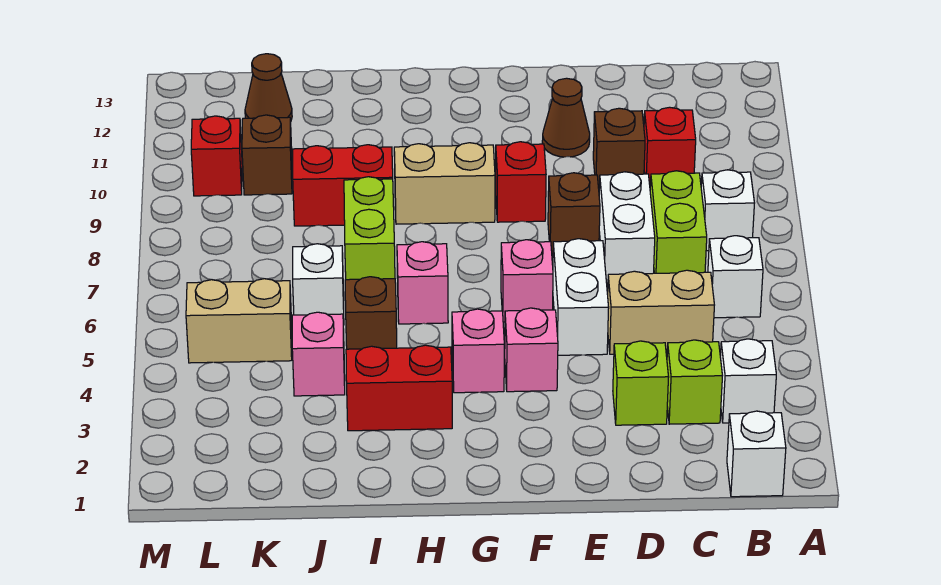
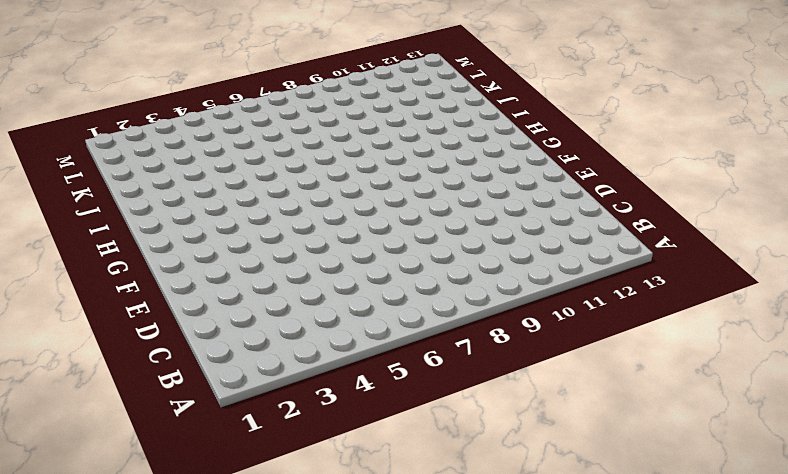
none -> white brick B1 level 1
none -> white brick B3 level 1
none -> white brick B6 level 1
none -> white brick B8 level 1

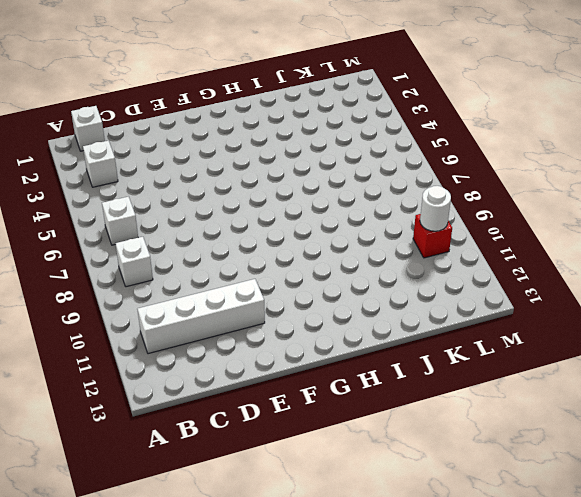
white brick B11:E11 level 1 -> brown cone E11 level 1
white round brick L10 level 2 -> none
none -> lime brick C3 level 1
none -> tan brick C5:D5 level 1
none -> lime brick C7:C8 level 1
none -> red brick C10 level 1

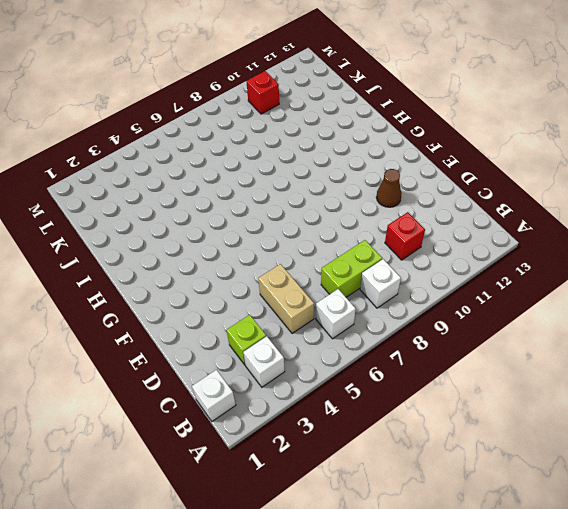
none -> lime brick D3 level 1
none -> white brick D7:D8 level 1
none -> brown brick D10 level 1
none -> white brick E5:E6 level 1

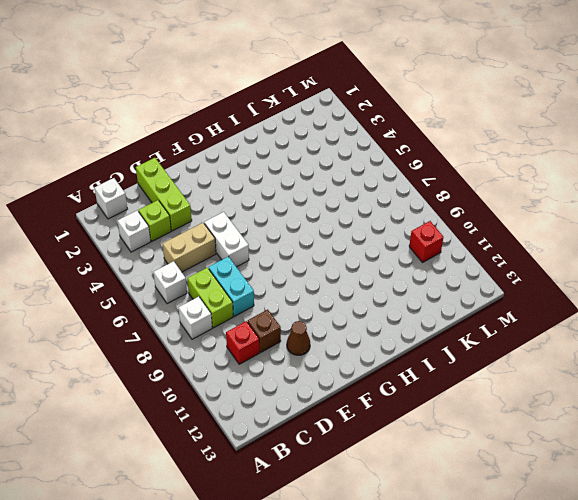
lime brick D1:D3 level 1 -> lime brick D3 level 1
cyan brick D7:D8 level 1 -> white brick D7:D8 level 1
none -> brown brick E8 level 1
none -> pink brick F4 level 1
none -> pink brick F6 level 1
none -> red brick F9 level 1

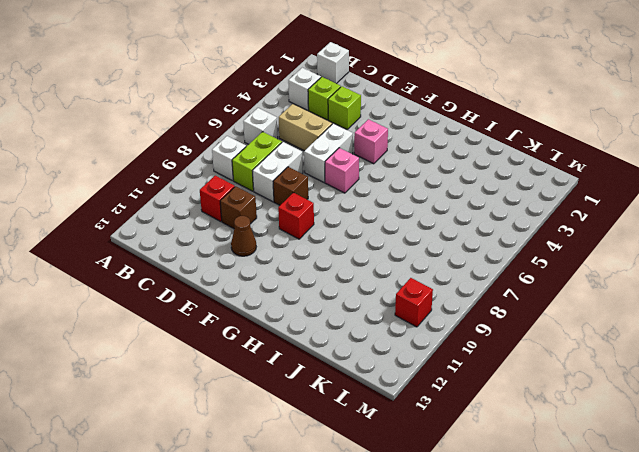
none -> pink brick G4 level 1
none -> tan brick G9:H9 level 1
none -> red brick H3:I3 level 1
none -> pink brick H6 level 1

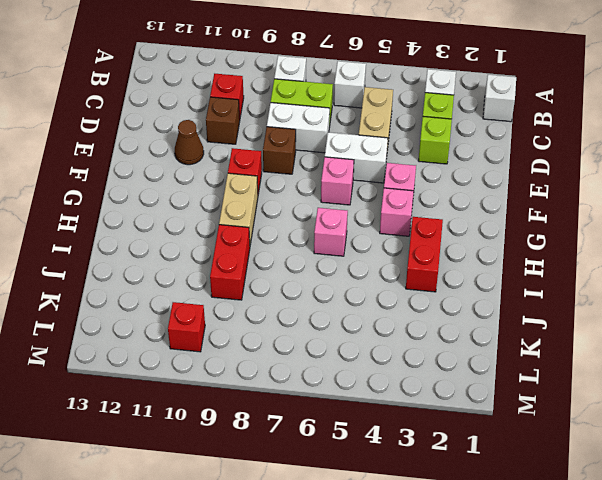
none -> brown brick I5 level 1
none -> lime brick I7:I8 level 1
none -> pink brick J4 level 1
none -> white brick J6 level 1

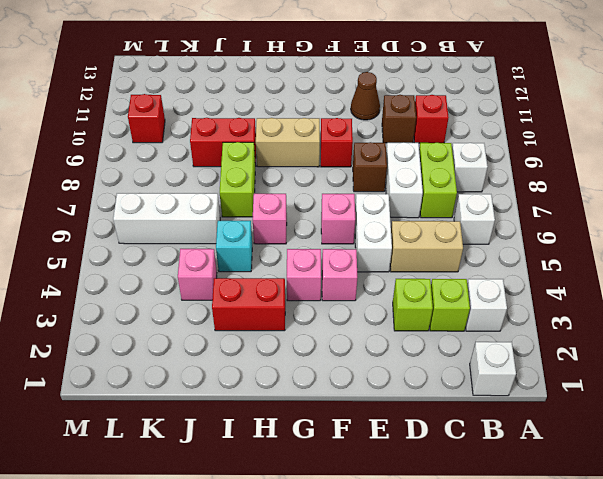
cyan brick I5 level 1 -> brown brick I5 level 1
white brick J6:L6 level 1 -> white brick J6 level 1
none -> tan brick K5:L5 level 1
none -> brown brick K10 level 1
none -> brown cone K12 level 1

